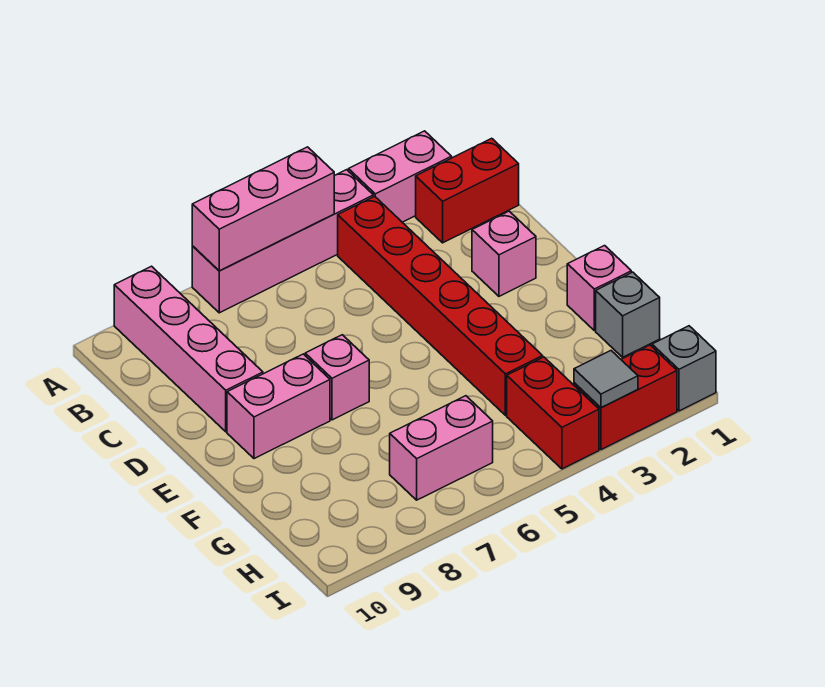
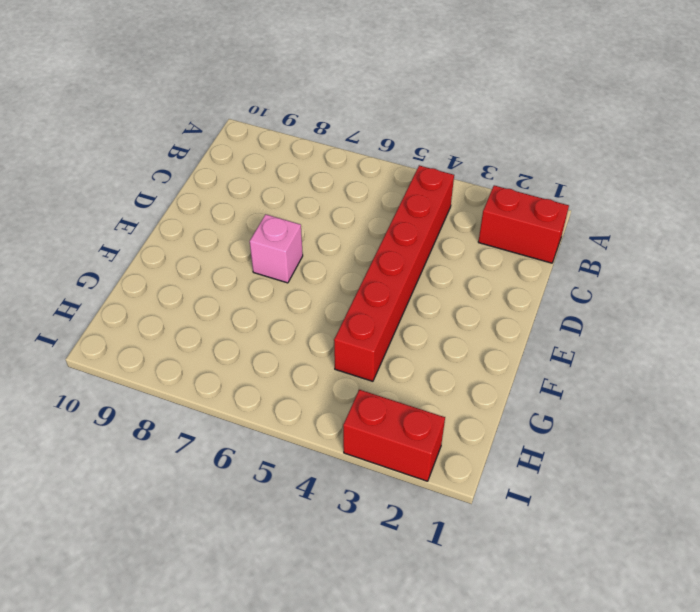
none -> pink brick A2:A3 level 1
none -> pink brick A4:A7 level 1
none -> pink brick A9:D9 level 1

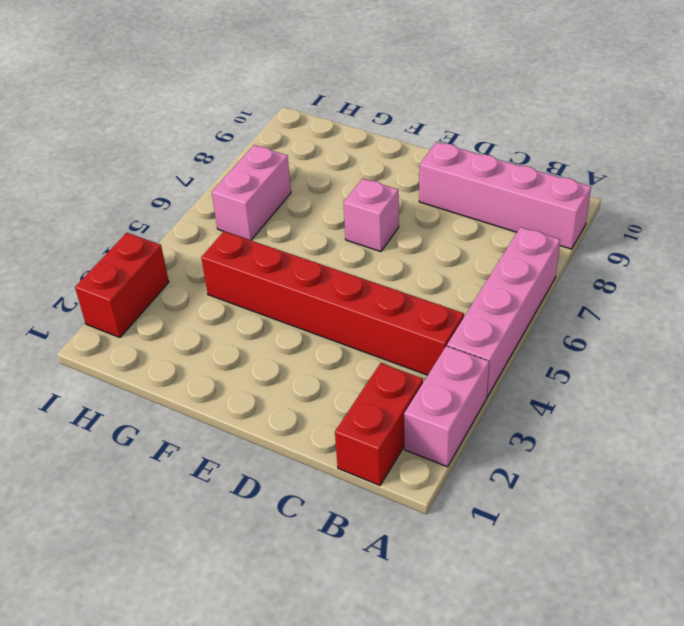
none -> pink brick D2 level 1
none -> pink brick E8:E9 level 1
none -> pink brick F1 level 1

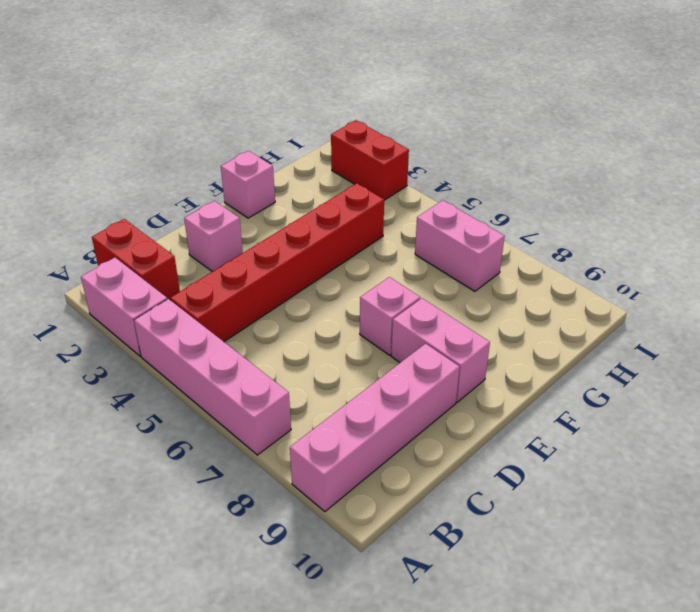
none -> grey brick G1 level 1
none -> red brick H4:I4 level 1
none -> grey brick I1 level 1

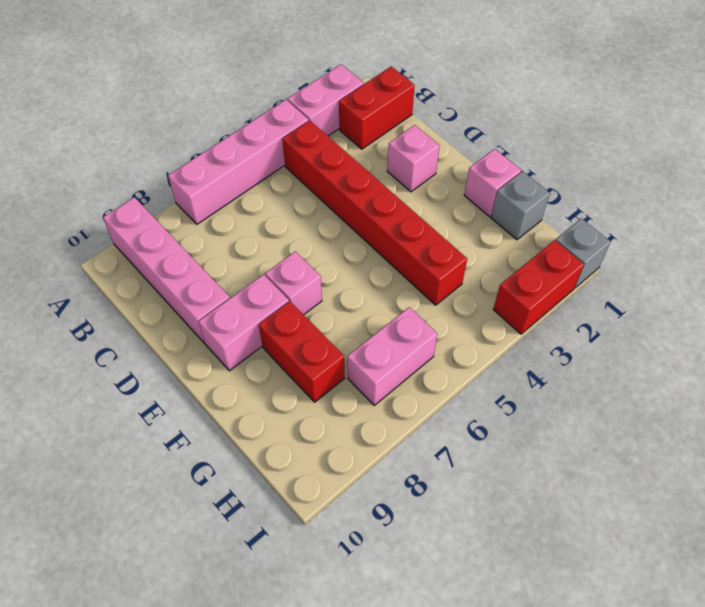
red brick F8:G8 level 1 -> red brick H4:I4 level 1
none -> pink brick A5:A7 level 2
none -> grey tile I3 level 2

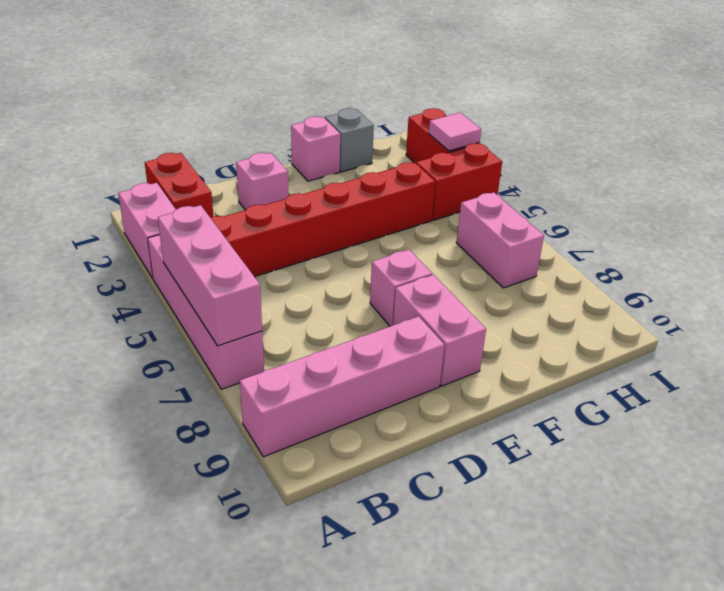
pink tile I3 level 2 -> grey tile I3 level 2
none -> grey brick I1 level 1

